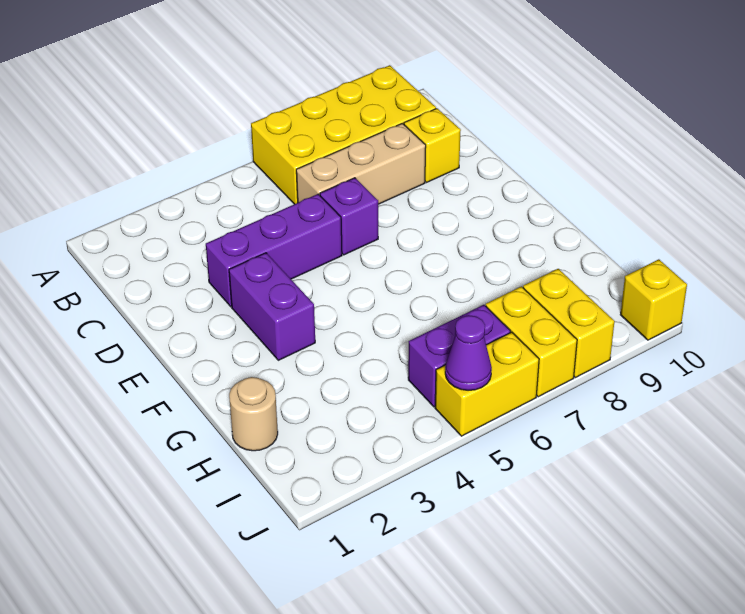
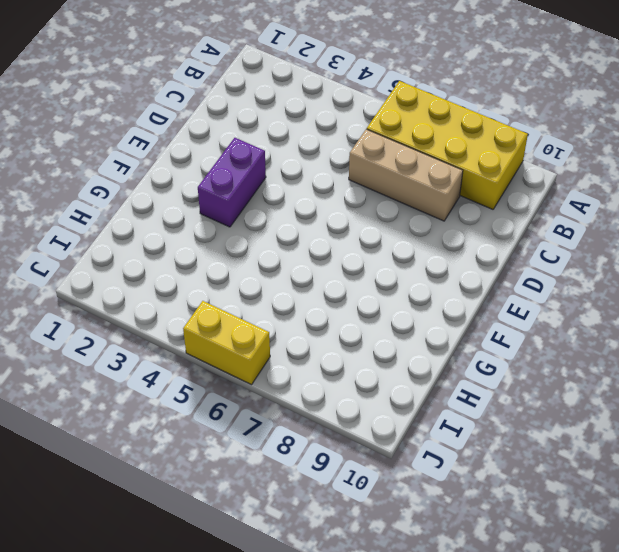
none -> yellow brick C9 level 1
none -> purple brick D3:D5 level 1
none -> purple brick D6 level 1

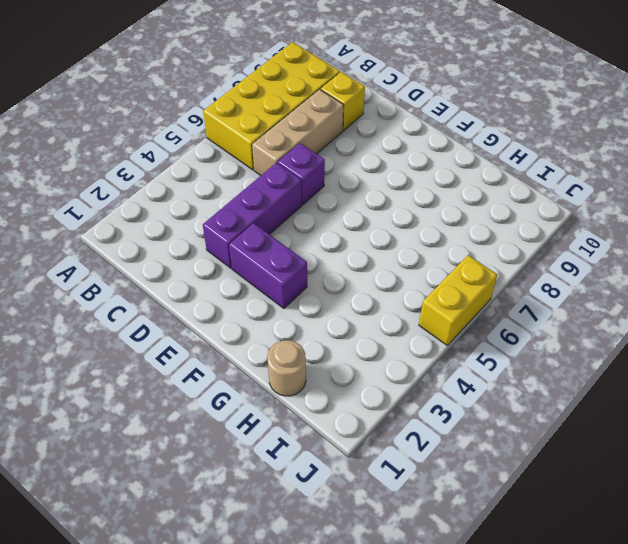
none -> purple brick I5:I6 level 1
none -> yellow brick I7:J7 level 1
none -> yellow brick I8:J8 level 1

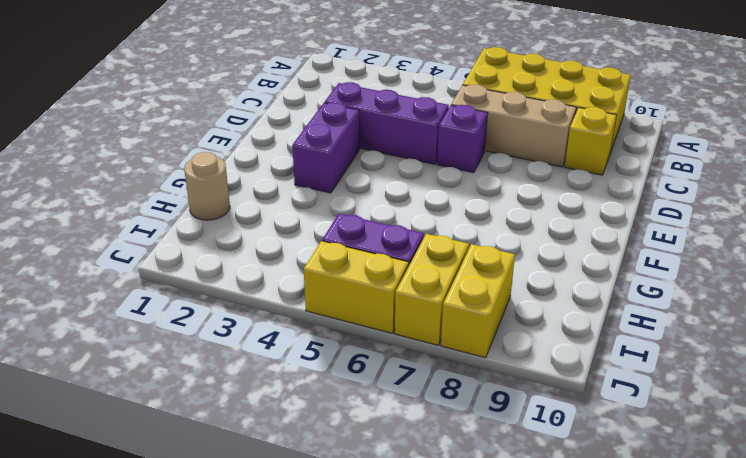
none -> yellow brick J10 level 1
none -> purple cone J5 level 2

